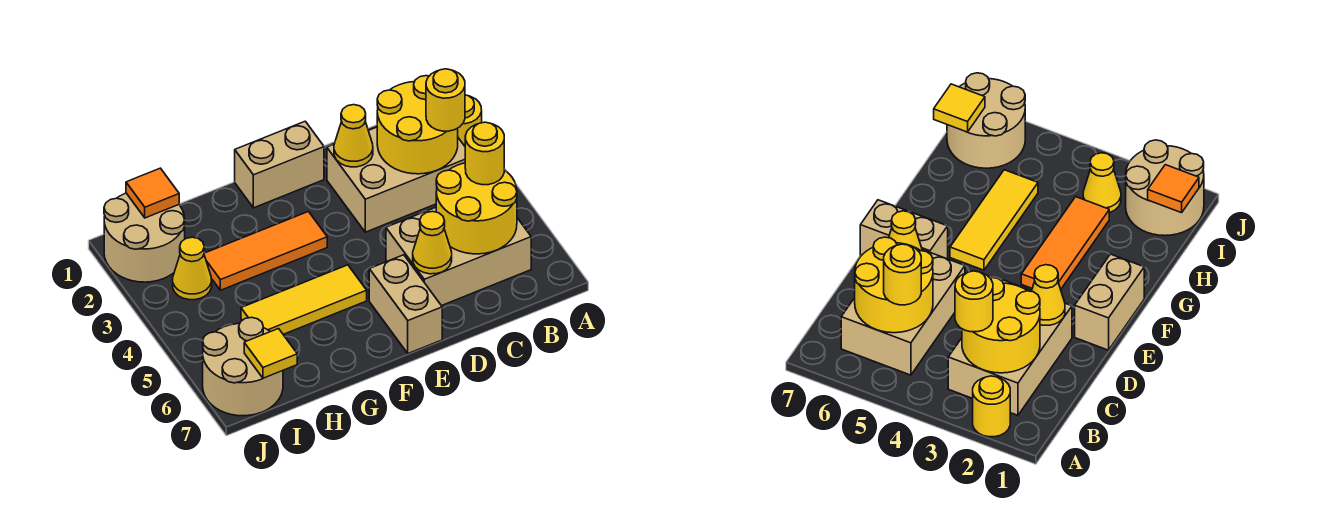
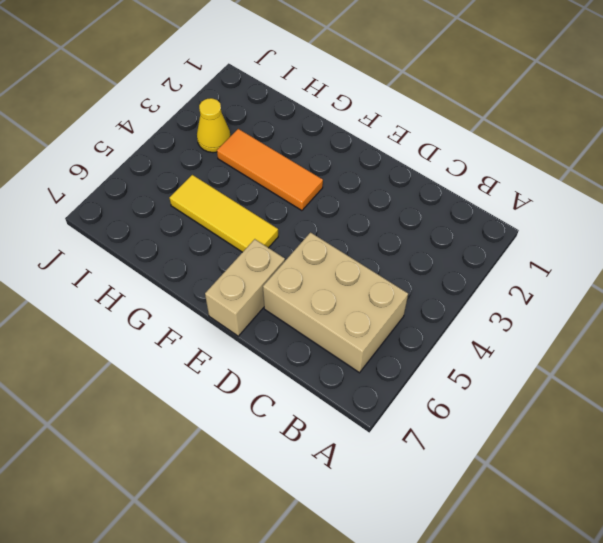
none -> yellow round brick A2 level 1
none -> tan brick B2:D3 level 1
none -> tan brick E1:F1 level 1

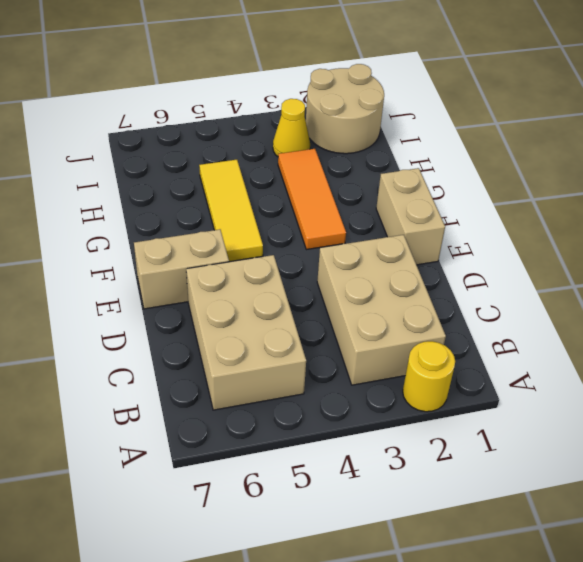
none -> tan round brick I6:J7 level 1
none -> yellow round brick B2:C3 level 2
none -> yellow round brick B5:C6 level 2

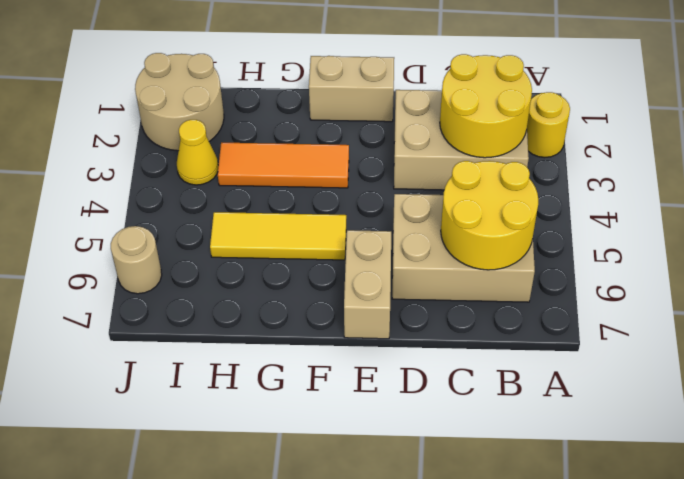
tan round brick J6 level 1 -> tan round brick I6:J7 level 1
none -> yellow cone D2 level 2
none -> yellow cone D6 level 2
none -> orange tile I1 level 2

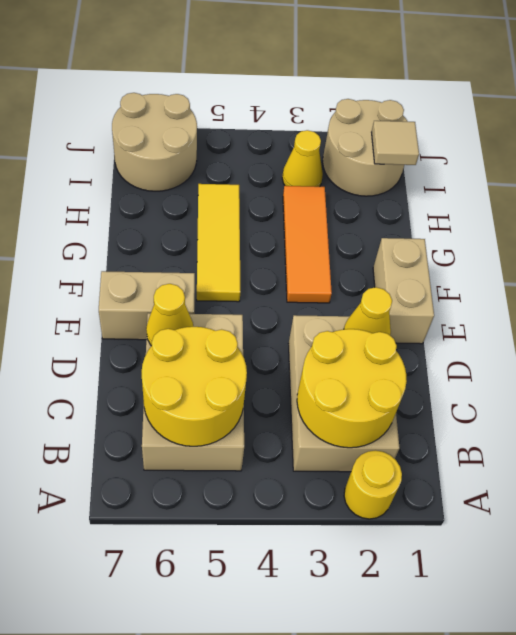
tan tile I1 level 2 -> orange tile I1 level 2
none -> yellow tile I7 level 2
none -> yellow round brick B3 level 3
none -> yellow round brick B5 level 3

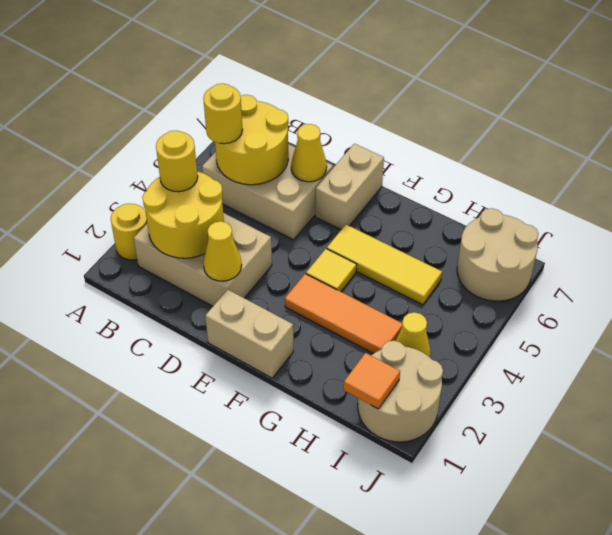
yellow tile F4 level 1 -> yellow tile I7 level 2

